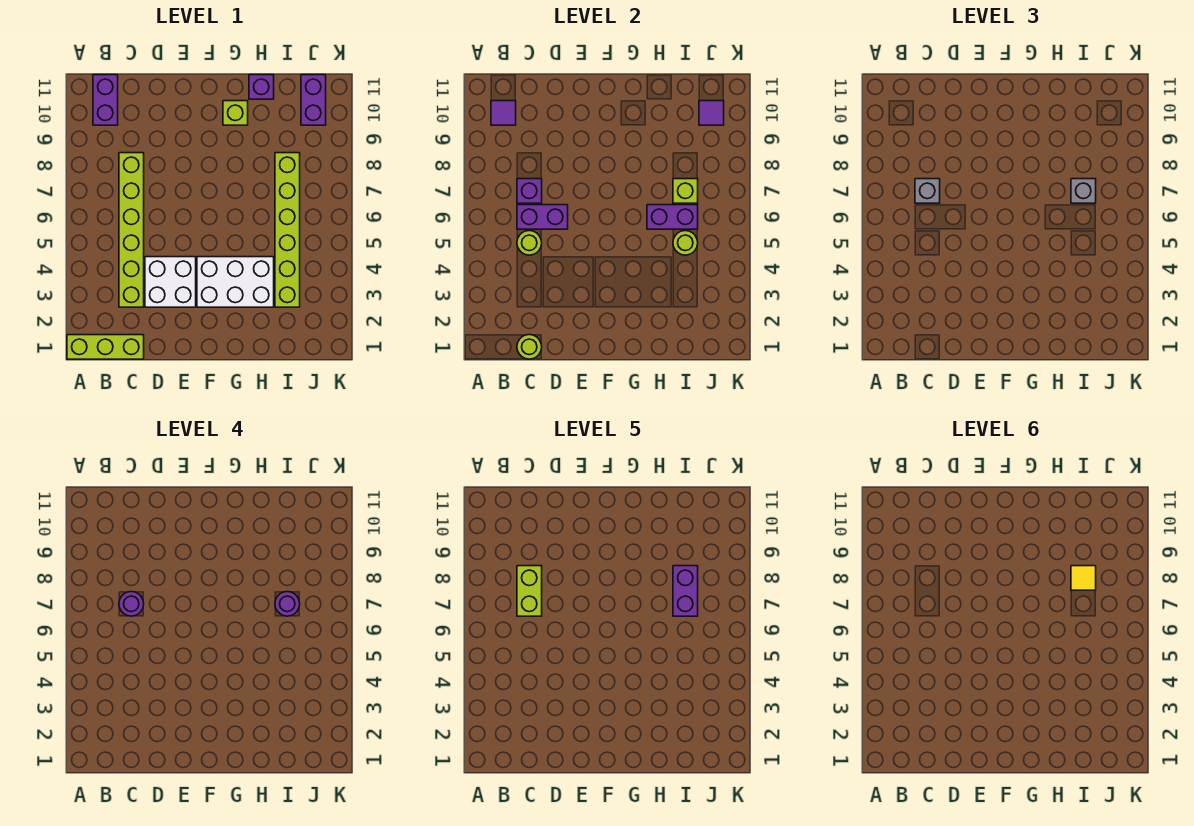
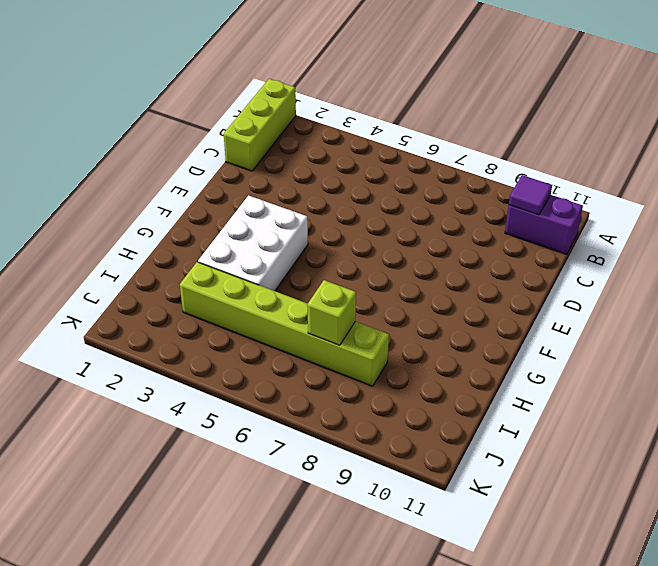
none -> lime brick C3:C8 level 1
none -> white brick D3:E4 level 1
none -> lime brick G10 level 1

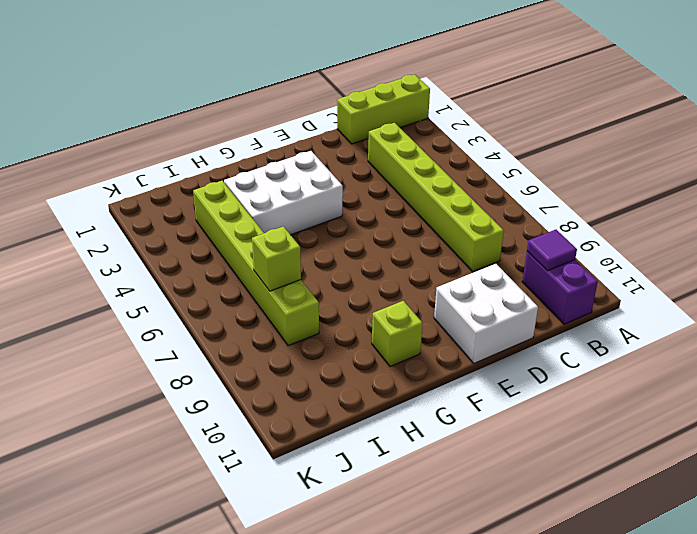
white brick D10:E11 level 1 -> white brick D3:E4 level 1
none -> purple brick H11 level 1
none -> purple brick J10:J11 level 1
none -> lime round brick C1 level 2

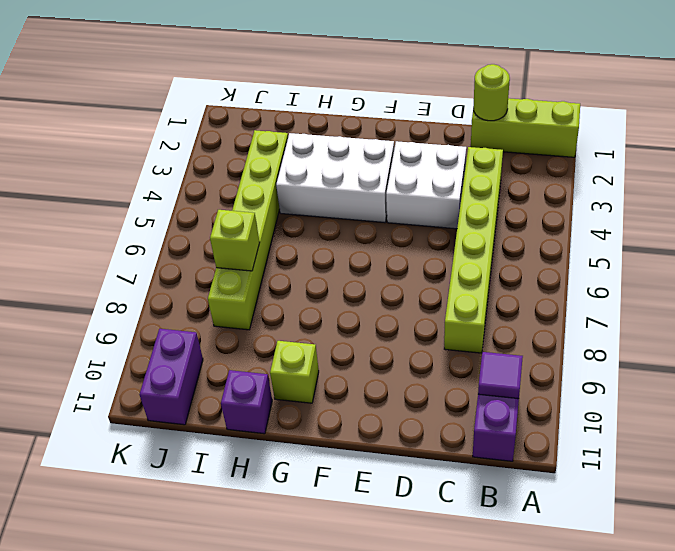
none -> lime round brick C5 level 2
none -> purple brick C6:D6 level 2
none -> purple brick C7 level 2

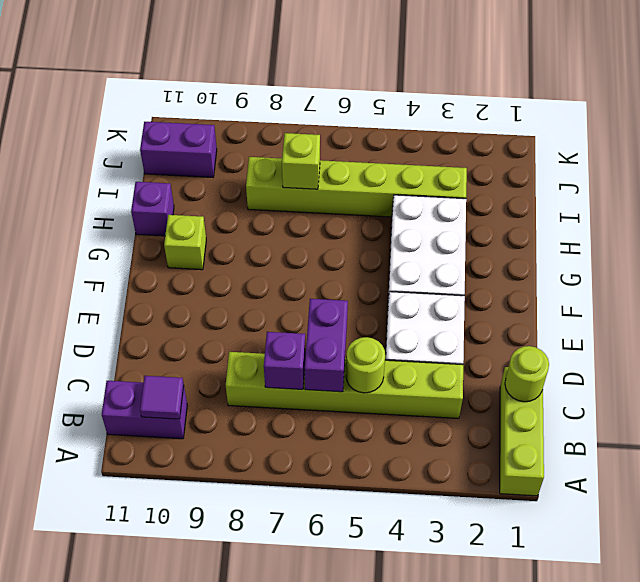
none -> purple brick H6:I6 level 2
none -> lime round brick I5 level 2
none -> purple tile J10 level 2

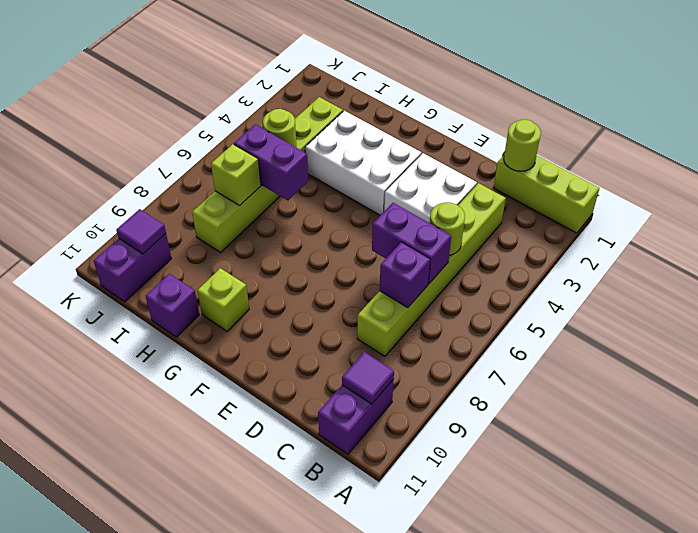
none -> grey brick C7 level 3
none -> grey brick I7 level 3
none -> purple round brick C7 level 4

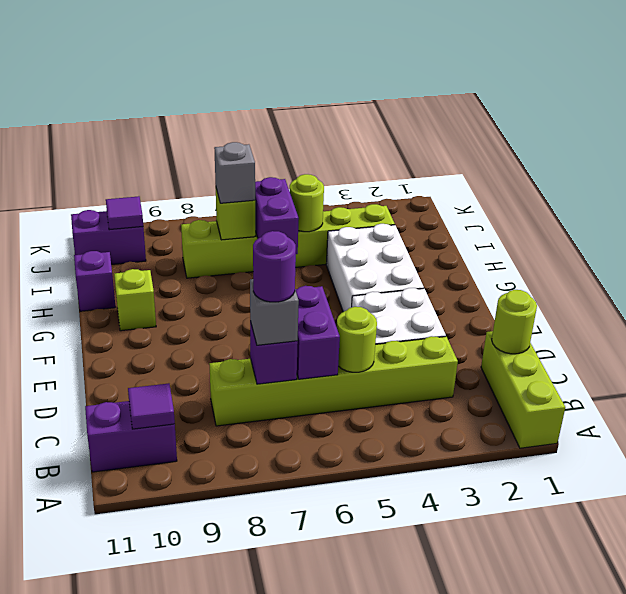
none -> purple round brick I7 level 4
none -> lime brick C7:C8 level 5
none -> purple brick I7:I8 level 5

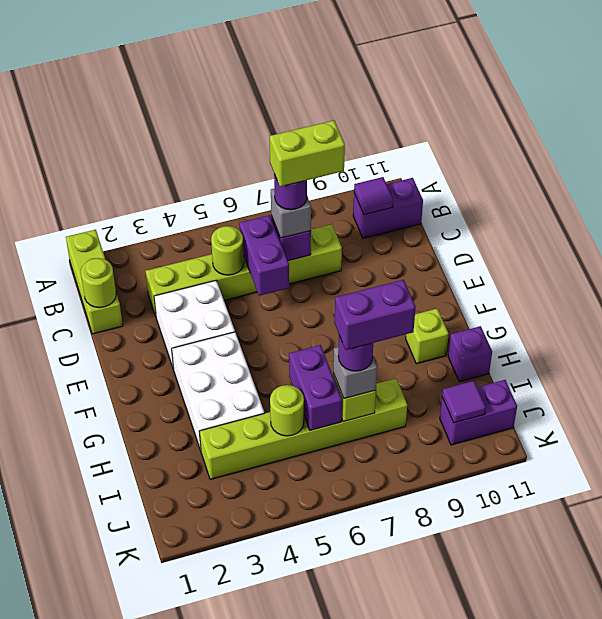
none -> yellow tile I8 level 6

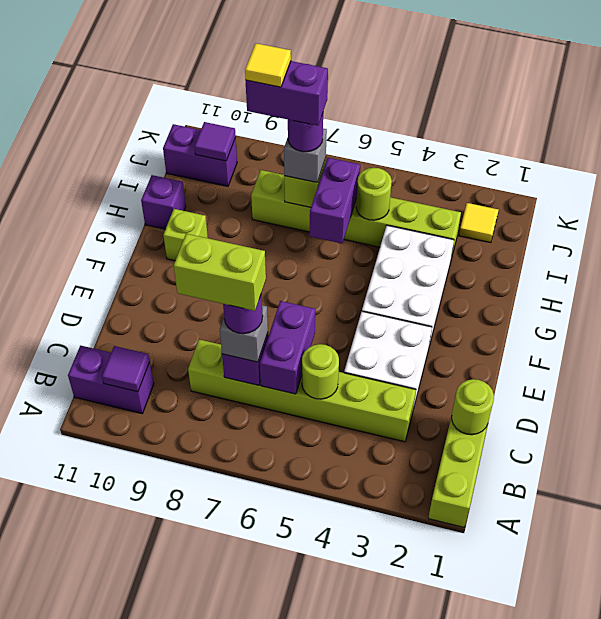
yellow tile J2 level 1 -> none

